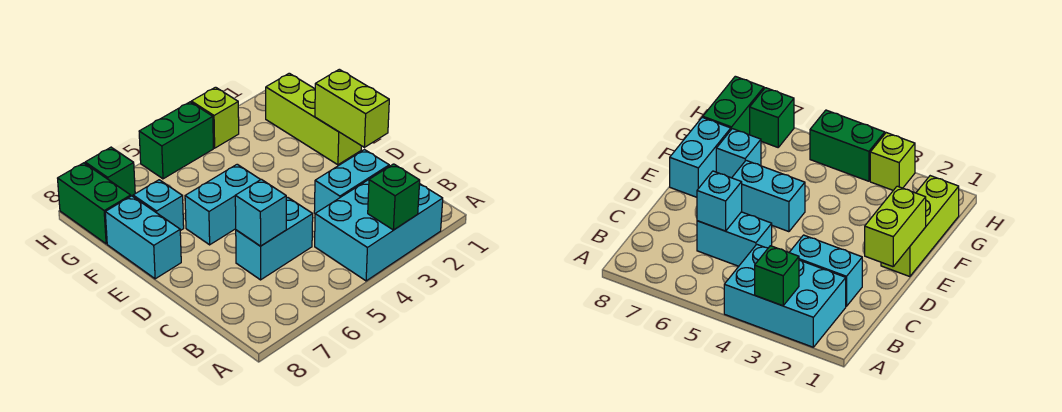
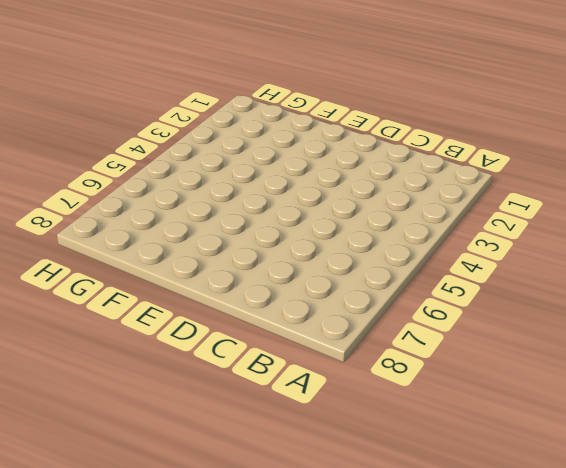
none -> cyan brick A2:B4 level 1
none -> cyan brick C2:C3 level 1
none -> cyan brick C5:C6 level 1

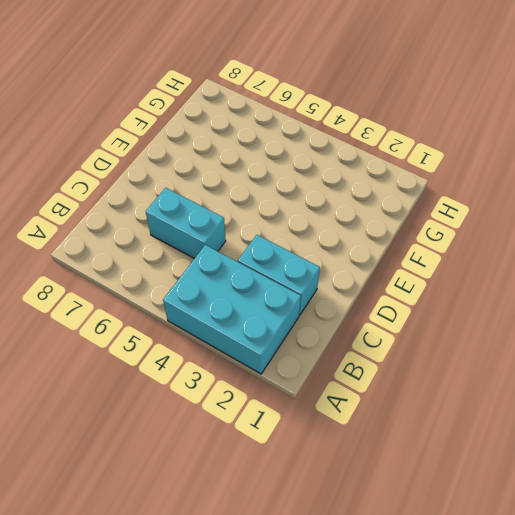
none -> lime brick E1:G1 level 1
none -> cyan brick E5:E6 level 1
none -> cyan brick E8:F8 level 1

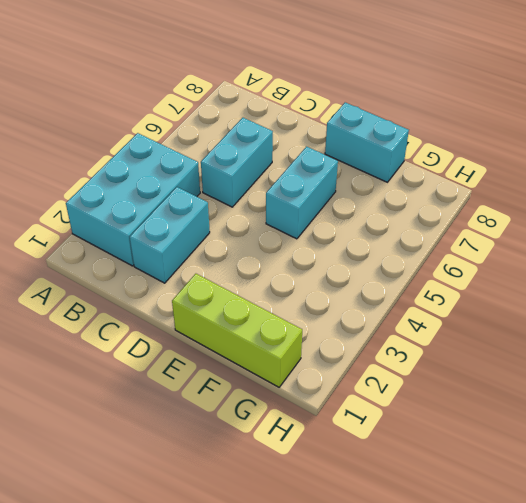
none -> cyan brick F7 level 1
none -> green brick G8:H8 level 1
none -> lime brick H3 level 1

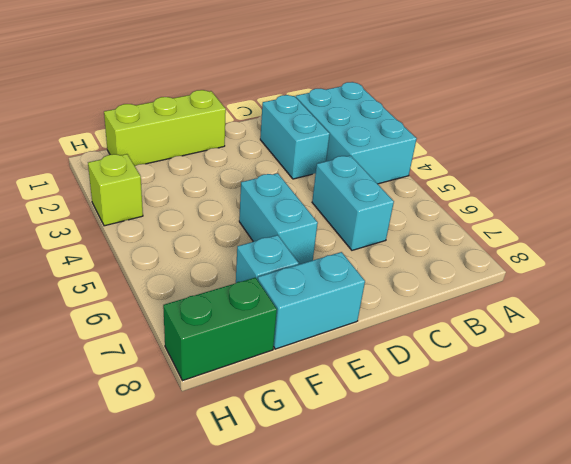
none -> green brick H4:H5 level 1
none -> green brick H7 level 1
none -> green brick A3 level 2

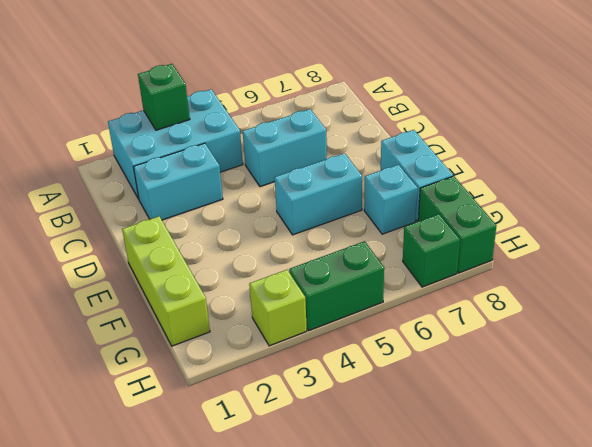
none -> cyan brick C6 level 2
none -> lime brick D1:E1 level 2

